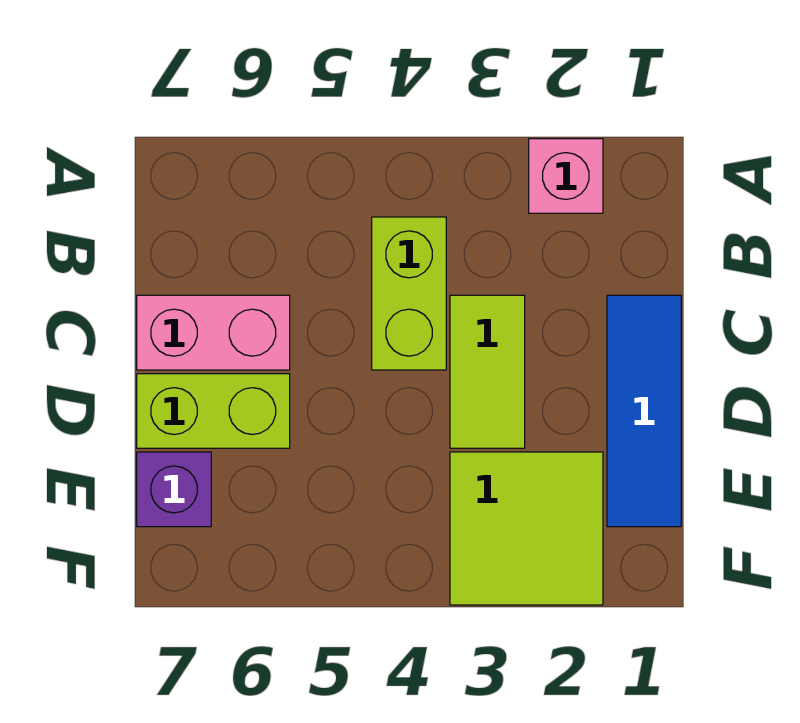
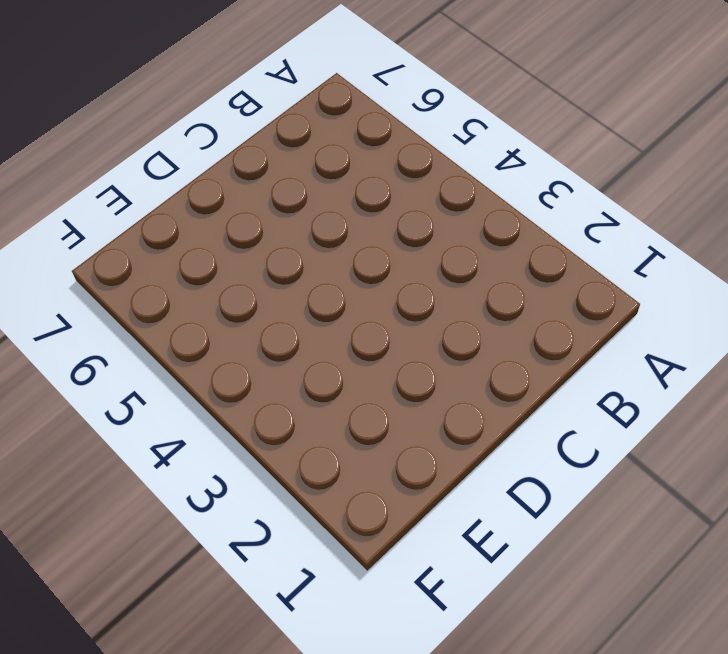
none -> pink brick A2 level 1
none -> lime brick B4:C4 level 1

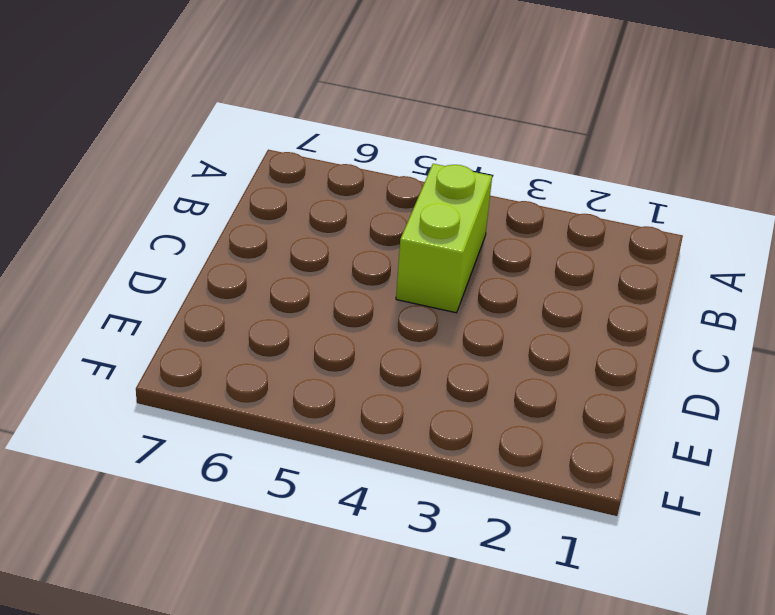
none -> pink brick A2 level 1
none -> blue tile C1:E1 level 1

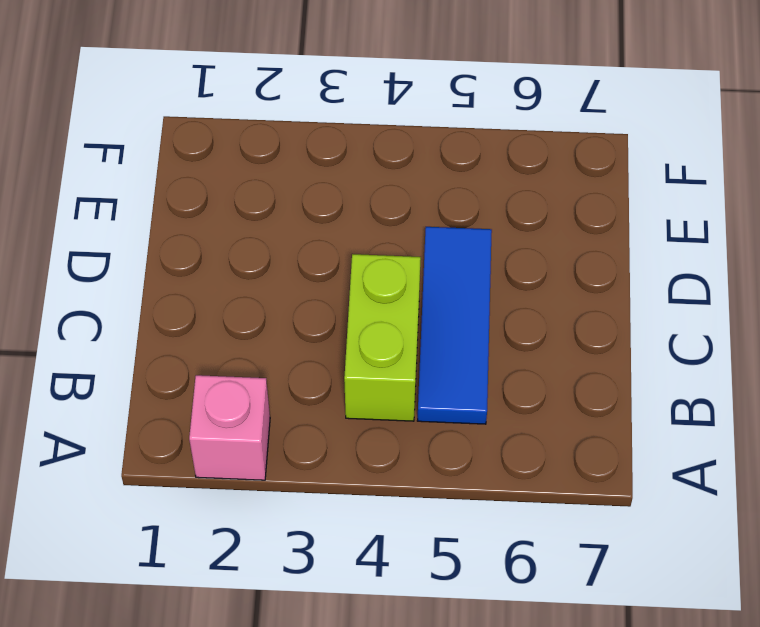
blue tile B5:D5 level 1 -> blue tile C1:E1 level 1
none -> lime tile C3:D3 level 1
none -> pink brick C6:C7 level 1

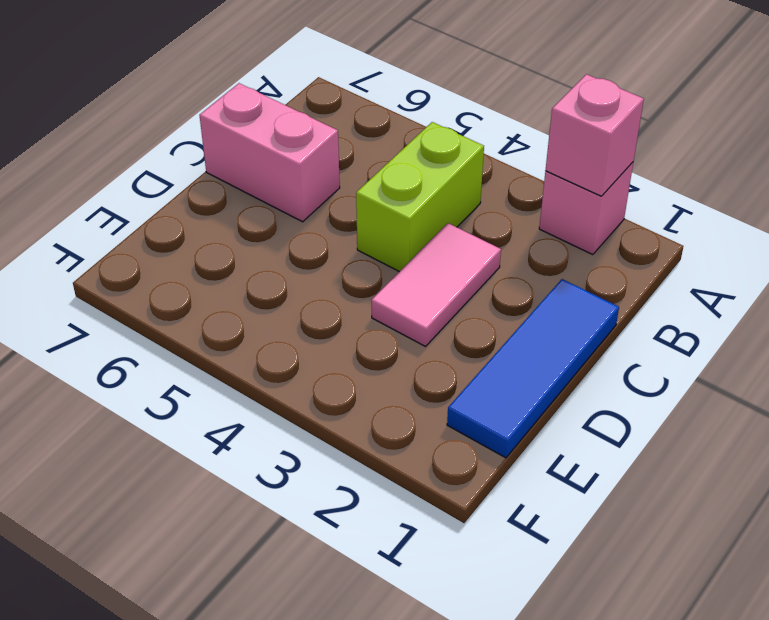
pink brick A2 level 2 -> none
pink tile C3:D3 level 1 -> lime tile C3:D3 level 1
none -> lime brick D6:D7 level 1
none -> lime tile E2:F3 level 1

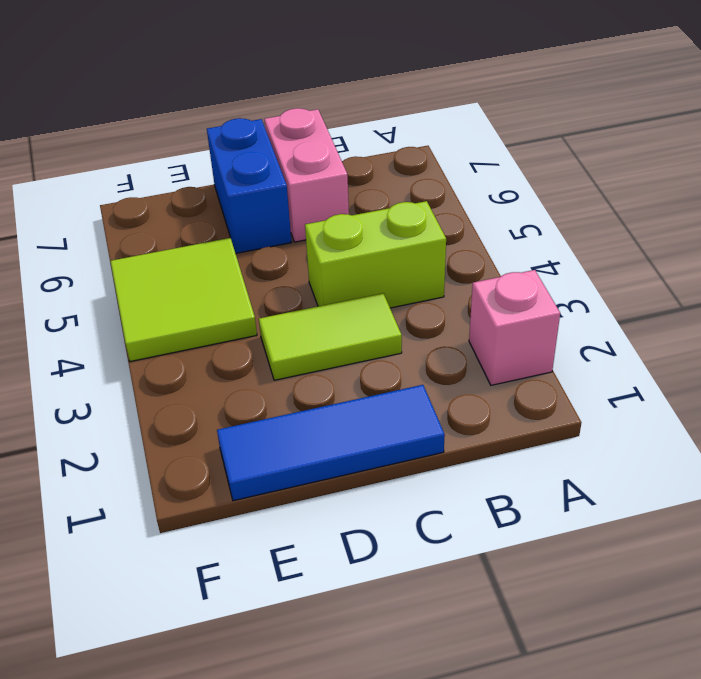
blue brick D6:D7 level 1 -> lime brick D6:D7 level 1
lime tile E4:F5 level 1 -> lime tile E2:F3 level 1
none -> purple brick E7 level 1

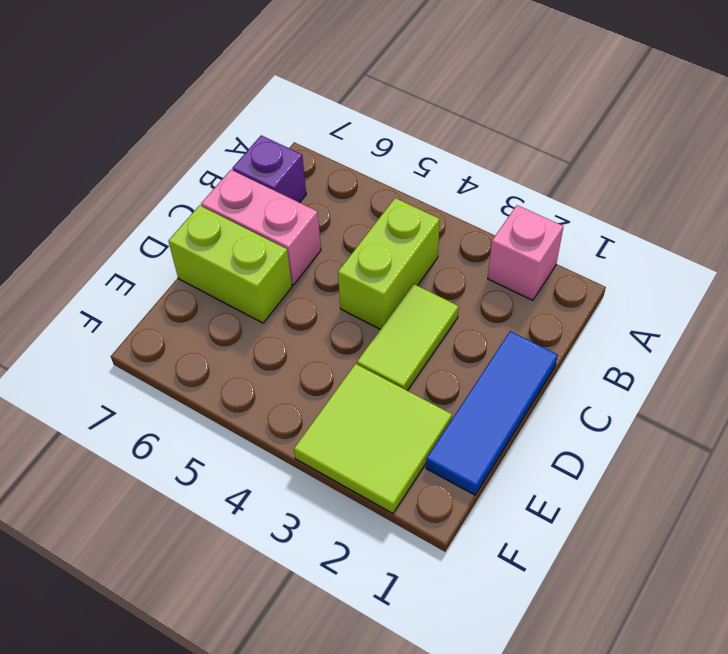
purple brick B7 level 1 -> purple brick E7 level 1

